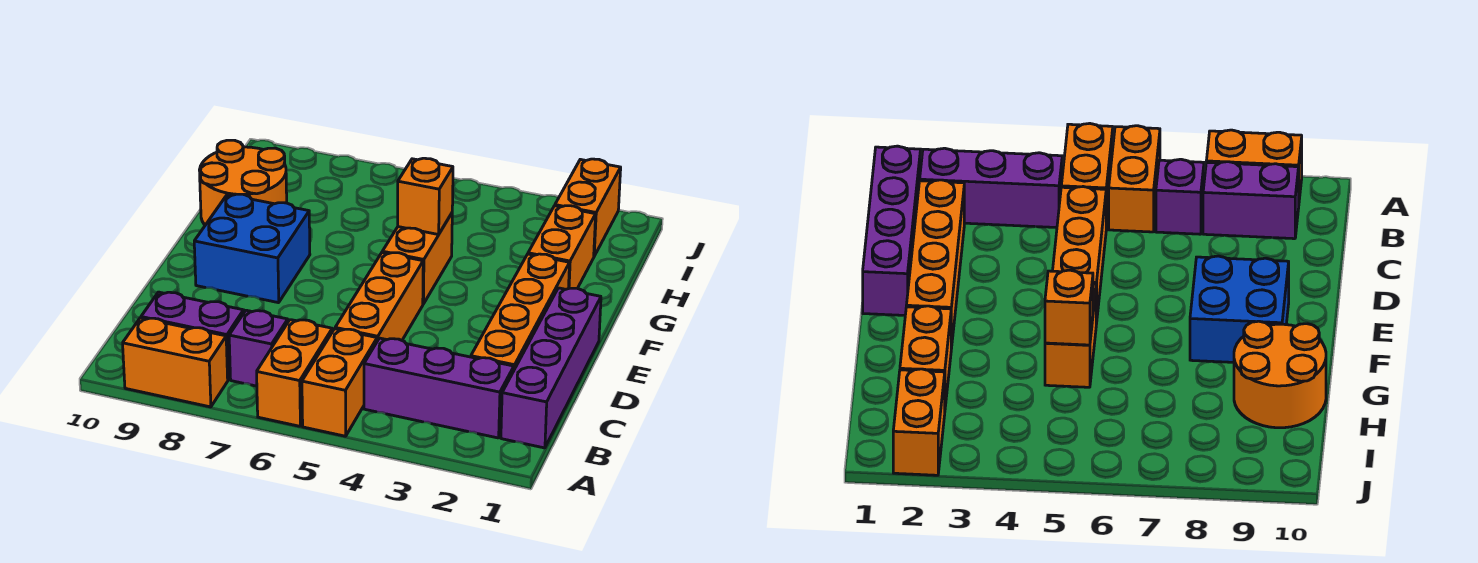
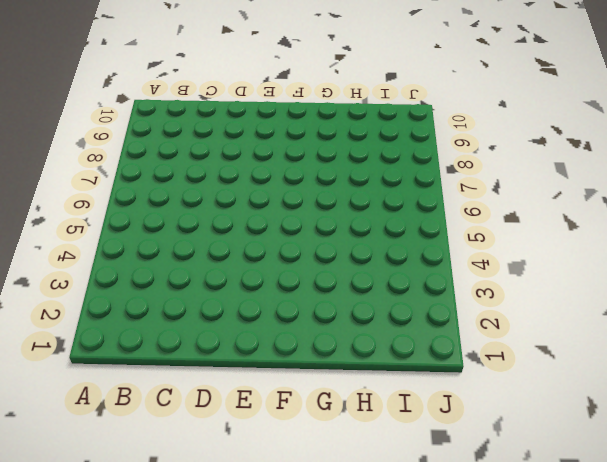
none -> orange brick A5:B5 level 1
none -> orange brick A6:B6 level 1
none -> orange brick A8:A9 level 1

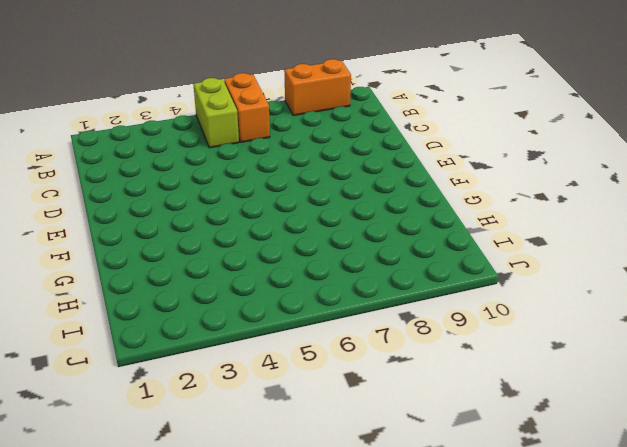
lime brick A5:B5 level 1 -> orange brick A5:B5 level 1
none -> purple brick B1:E1 level 1
none -> purple brick B2:B4 level 1
none -> purple brick B7 level 1

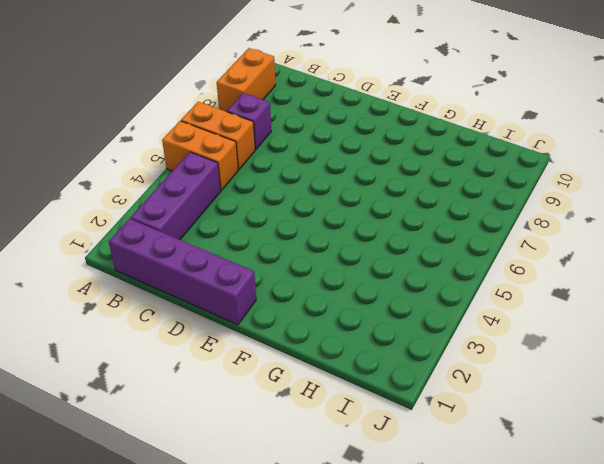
none -> purple brick B8:B9 level 1
none -> orange brick C2:F2 level 1
none -> orange brick C5:E5 level 1

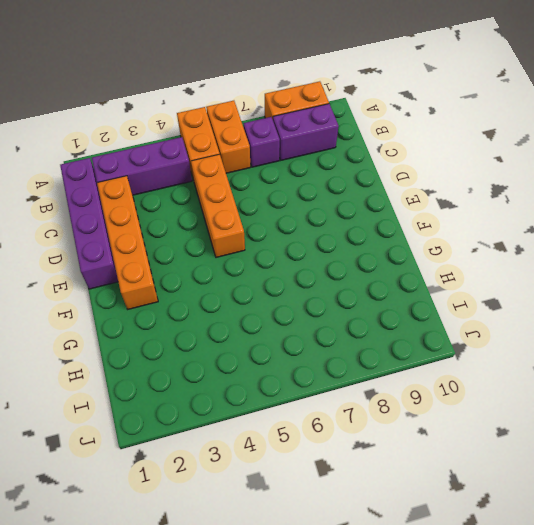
none -> blue brick E8:F9 level 1
none -> orange brick F5:G5 level 1
none -> orange brick G2:H2 level 1

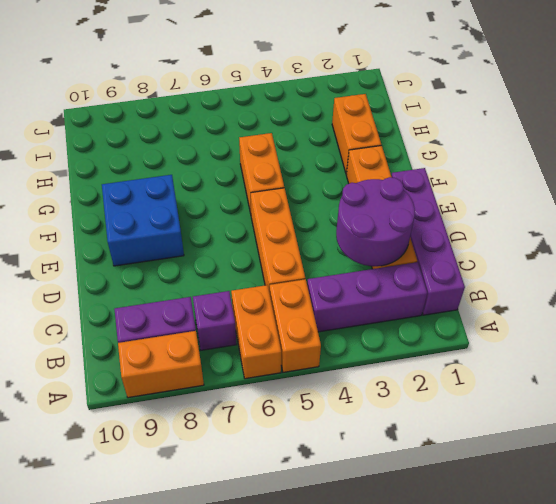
purple round brick C2:D3 level 2 -> none
none -> orange round brick G9:H10 level 1
none -> orange brick I2:J2 level 1
none -> orange brick G5 level 2

